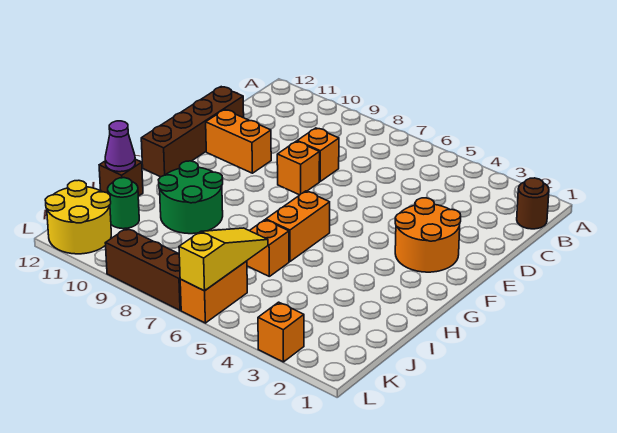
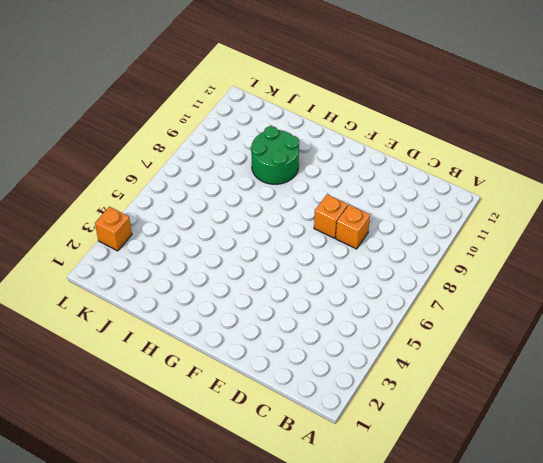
none -> brown round brick B1 level 1
none -> brown brick D12:G12 level 1
none -> orange round brick E2:F3 level 1

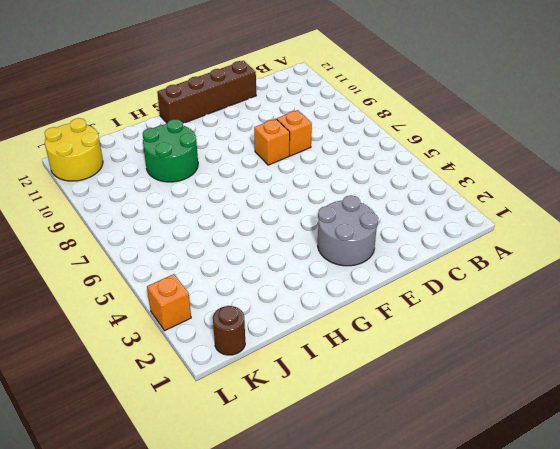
grey round brick E2:F3 level 1 -> orange round brick E2:F3 level 1
brown round brick K1 level 1 -> brown round brick B1 level 1
none -> orange brick E10:E11 level 1
none -> orange brick G6:H6 level 1
none -> orange brick I6 level 1

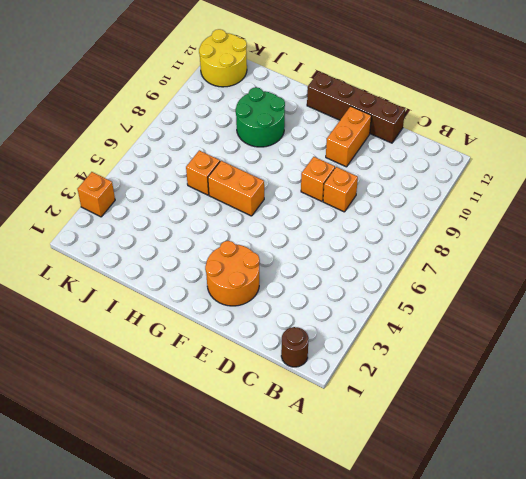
none -> brown brick I12 level 1
none -> green round brick J11 level 1
none -> orange brick K6:L6 level 1

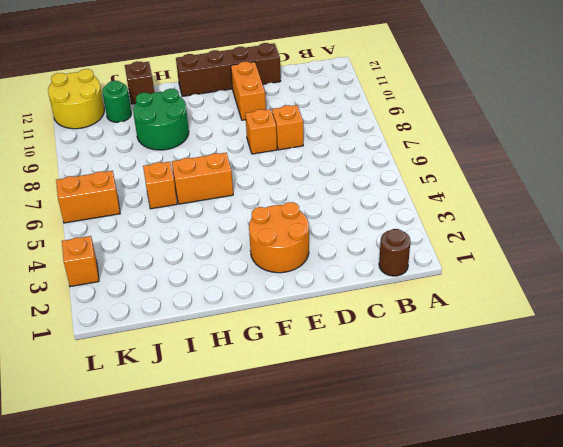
none -> brown brick L7:L9 level 1
none -> purple cone I12 level 2
none -> yellow slope J6:L6 level 2 top L

